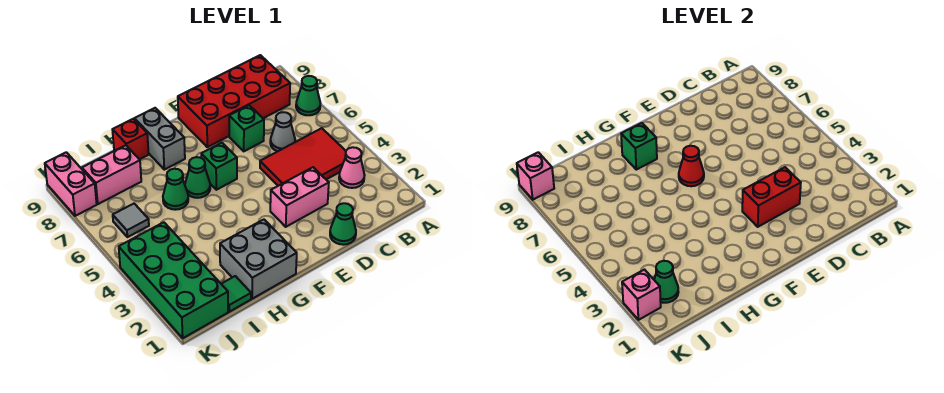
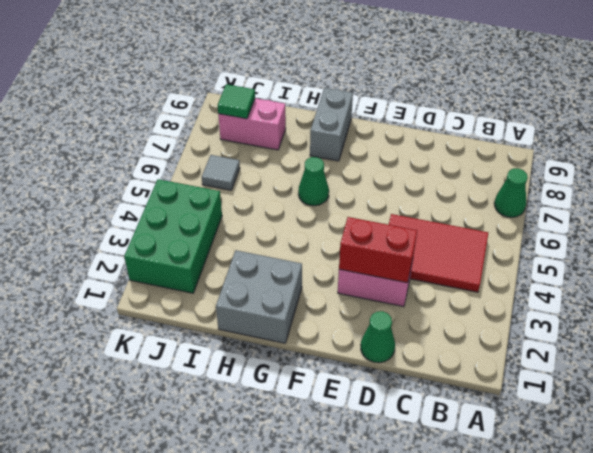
green brick J2:K4 level 1 -> green brick J1:K4 level 1
green tile J8 level 2 -> green tile I1 level 1
none -> pink cone B3 level 1
none -> red brick B8:E9 level 1
none -> grey cone C6 level 1

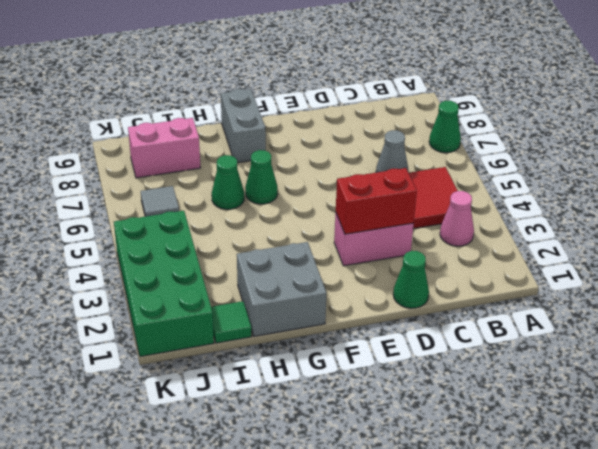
none -> red brick B8:E9 level 1
none -> green brick D7 level 1
none -> green brick F6 level 1

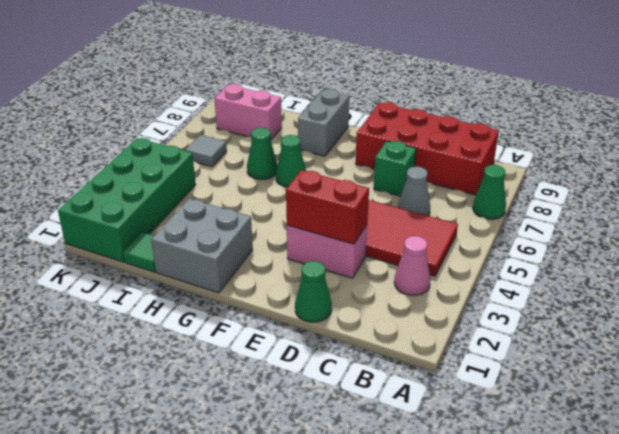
none -> green brick F6 level 1
none -> red brick H9 level 1
none -> pink brick K8:K9 level 1

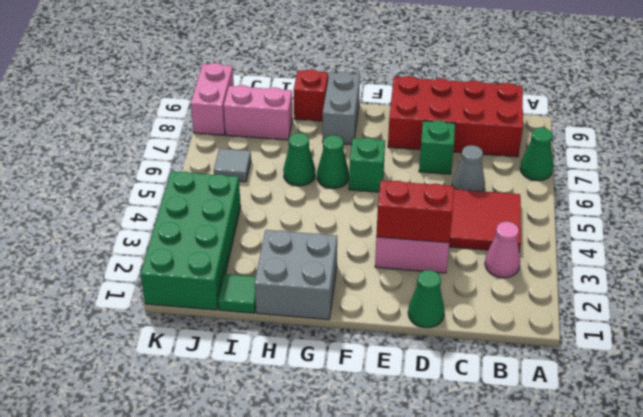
none -> red cone F6 level 2
none -> green brick G8 level 2
none -> green cone J2 level 2

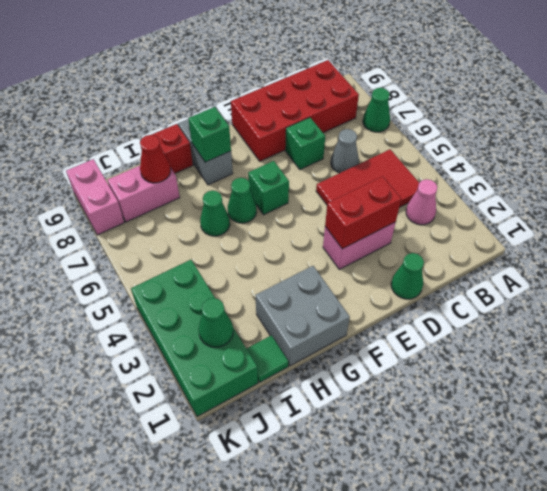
red cone I8 level 2 -> red cone F6 level 2
none -> grey tile J6 level 1
none -> pink brick K2 level 2
none -> pink brick K9 level 2

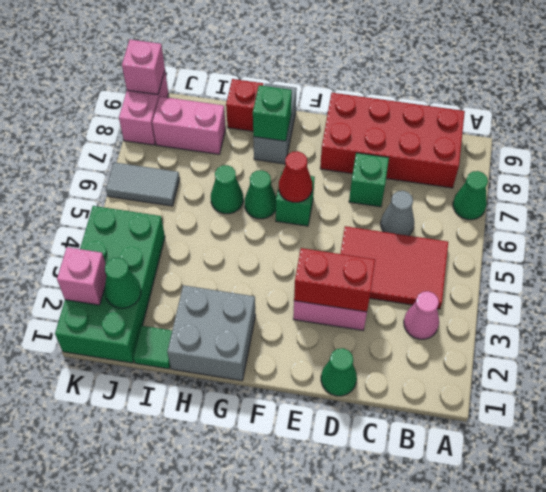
grey tile J6:K6 level 1 -> grey tile J6 level 1

